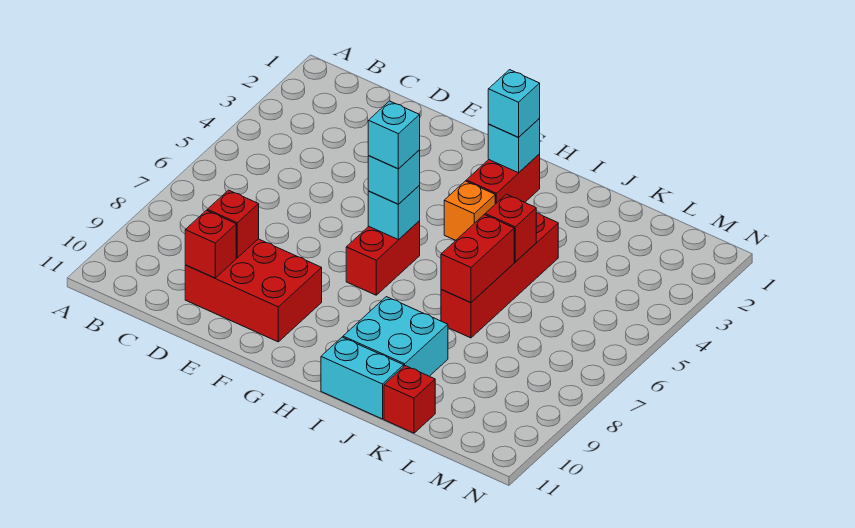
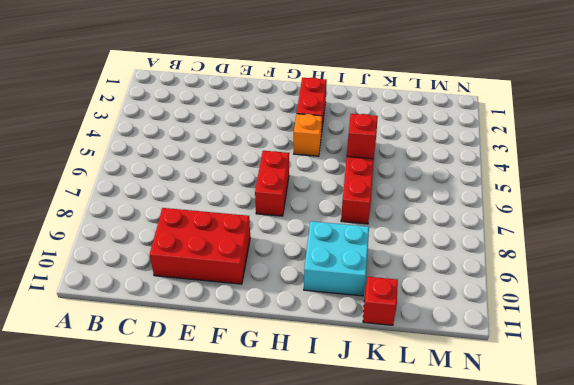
none -> cyan brick I11:J11 level 1
none -> red brick D9 level 2
none -> red brick D10 level 2

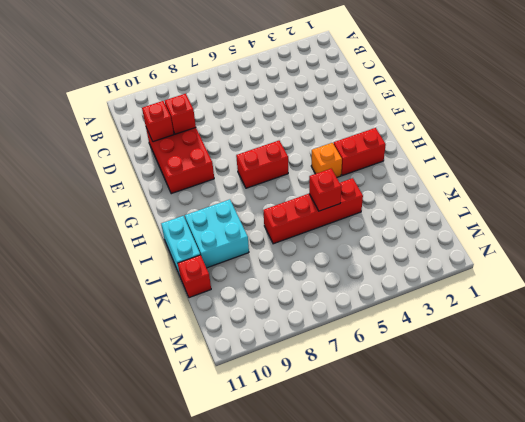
none -> cyan brick G6 level 2
none -> cyan brick H2 level 2
none -> red brick J6:J7 level 2

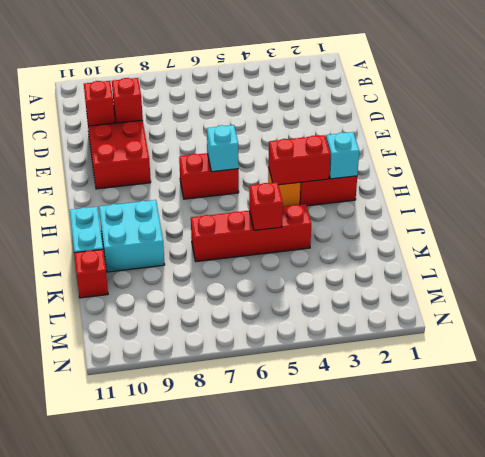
red brick H3:H4 level 2 -> red brick J6:J7 level 2
none -> cyan brick G6 level 3
none -> cyan brick H2 level 3
none -> cyan brick G6 level 4

